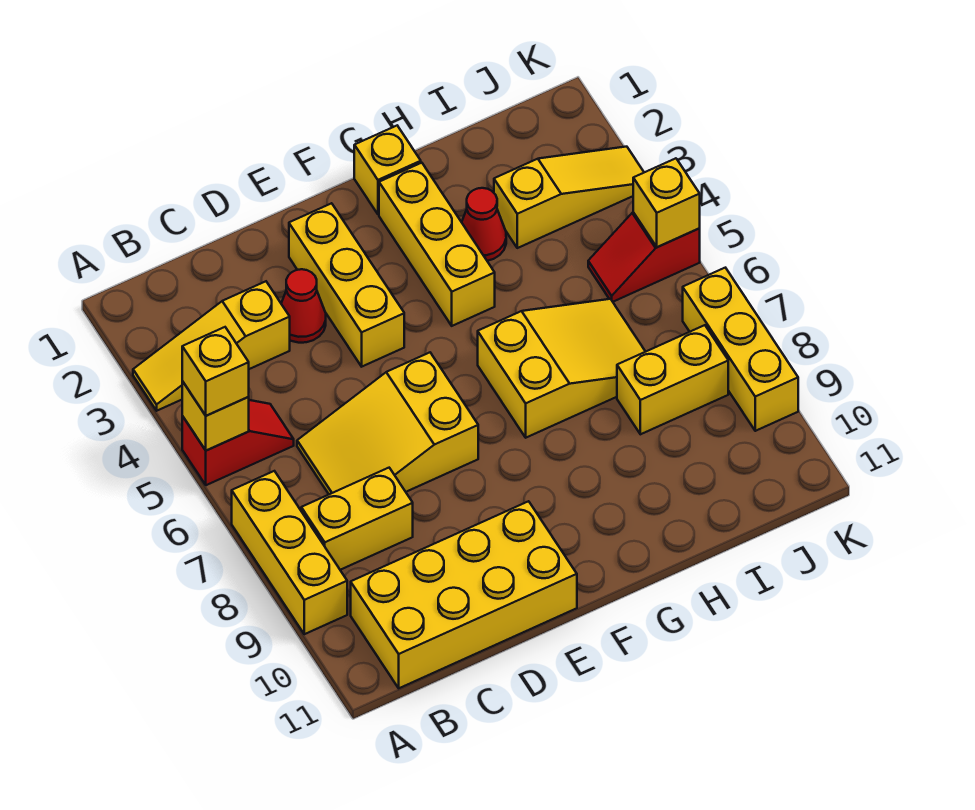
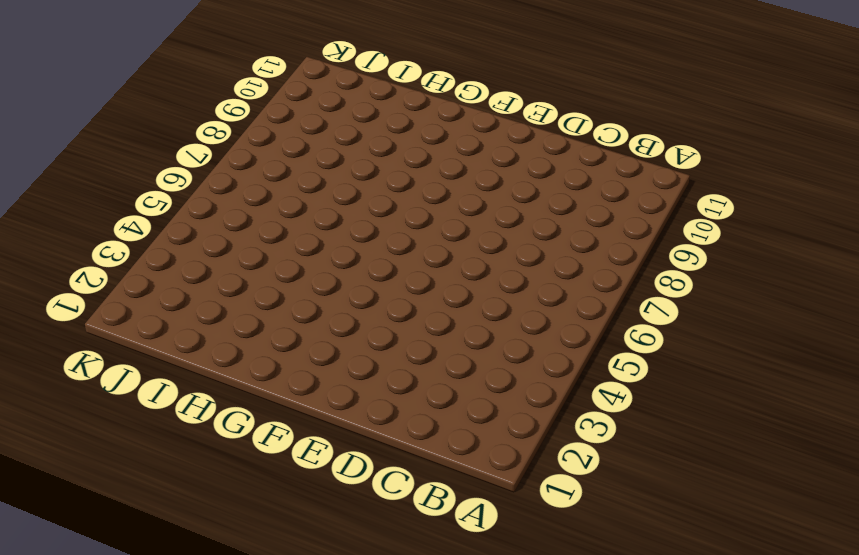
none -> yellow slope A3:C3 level 1 top C
none -> red slope A5:B5 level 1 top A
none -> yellow brick A7:A9 level 1

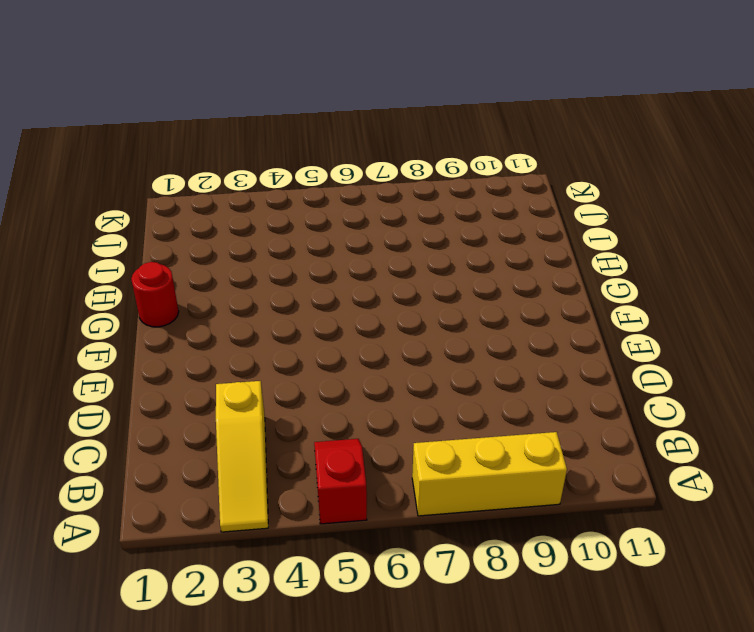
red round brick G1 level 1 -> yellow brick G1 level 1
none -> yellow brick B8:C8 level 1
none -> yellow brick B10:E11 level 1
none -> yellow slope C6:E7 level 1 top E

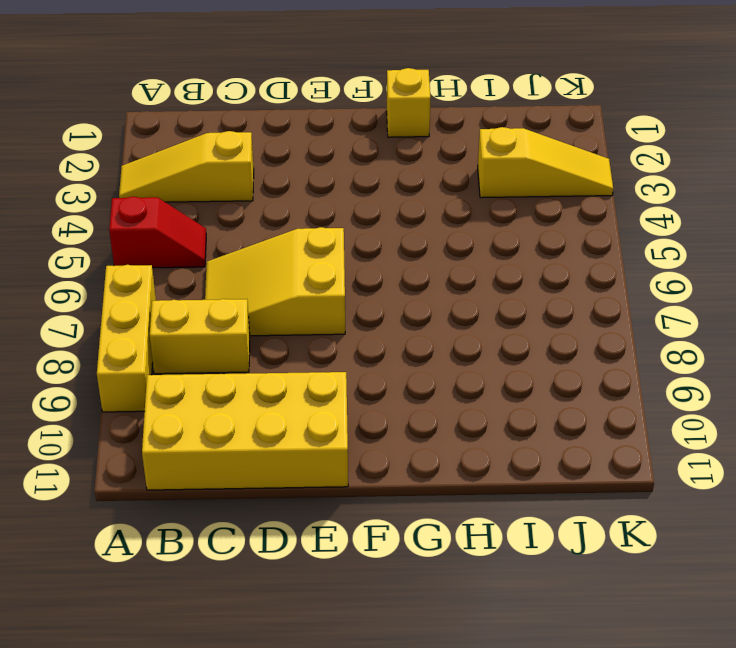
none -> red cone D3 level 1
none -> yellow brick E2:E4 level 1
none -> yellow brick G2:G4 level 1

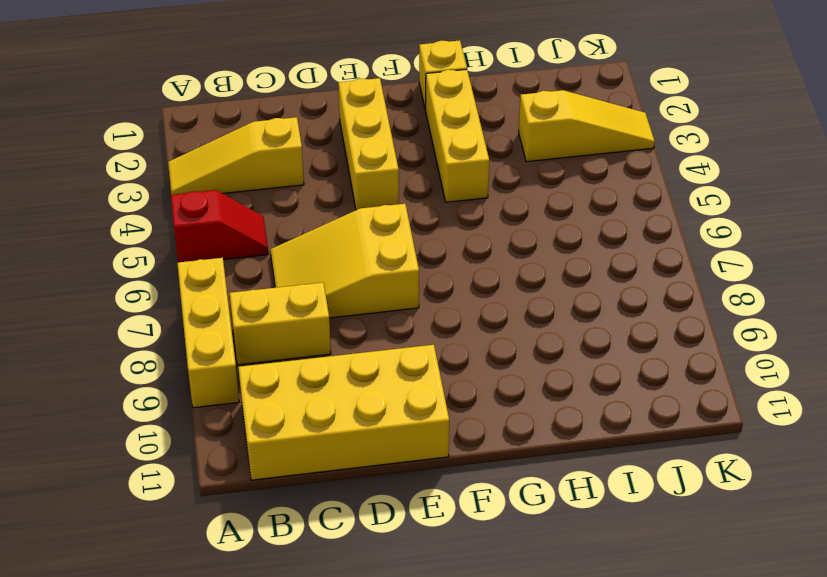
none -> red cone D3 level 1
none -> yellow slope G6:I7 level 1 top G
none -> red cone H3 level 1

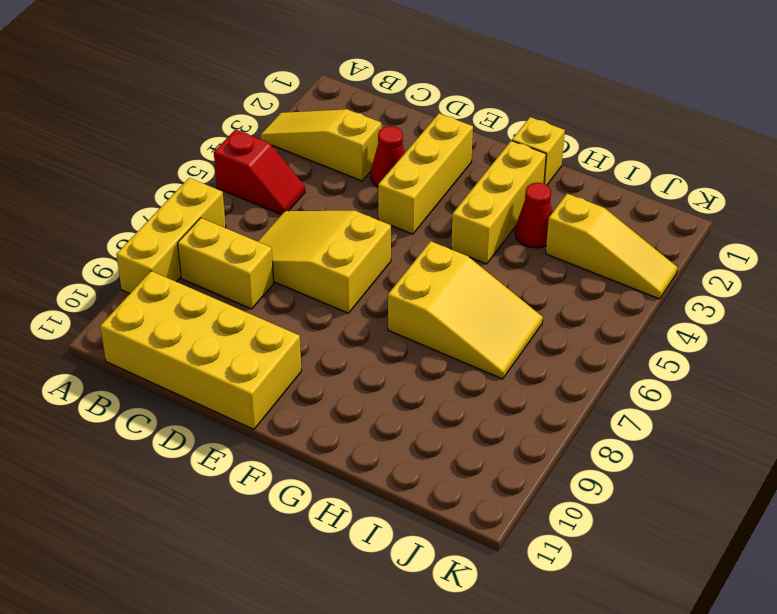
none -> yellow brick I8:J8 level 1
none -> red slope J5:K5 level 1 top K
none -> yellow brick K7:K9 level 1

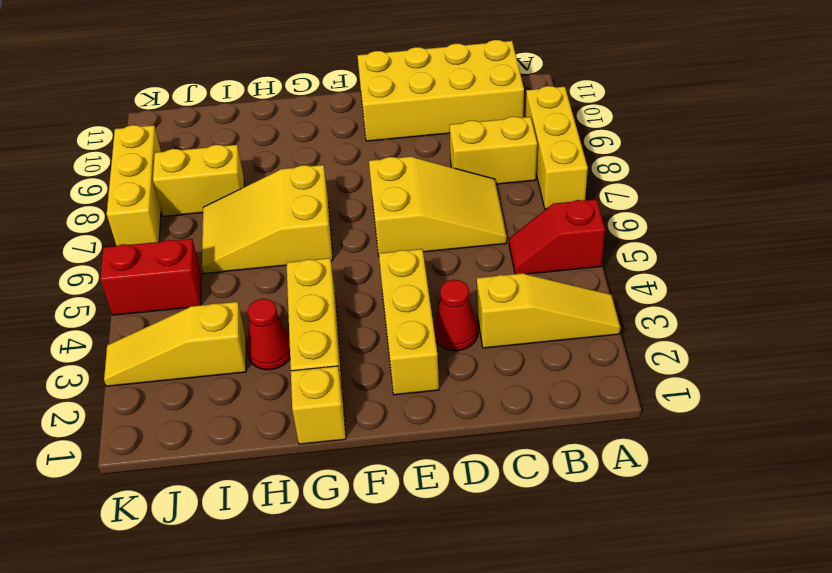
red brick J5:K5 level 1 -> red slope J5:K5 level 1 top K
none -> yellow brick A5 level 2
none -> yellow brick K5 level 2
none -> yellow brick A5 level 3

